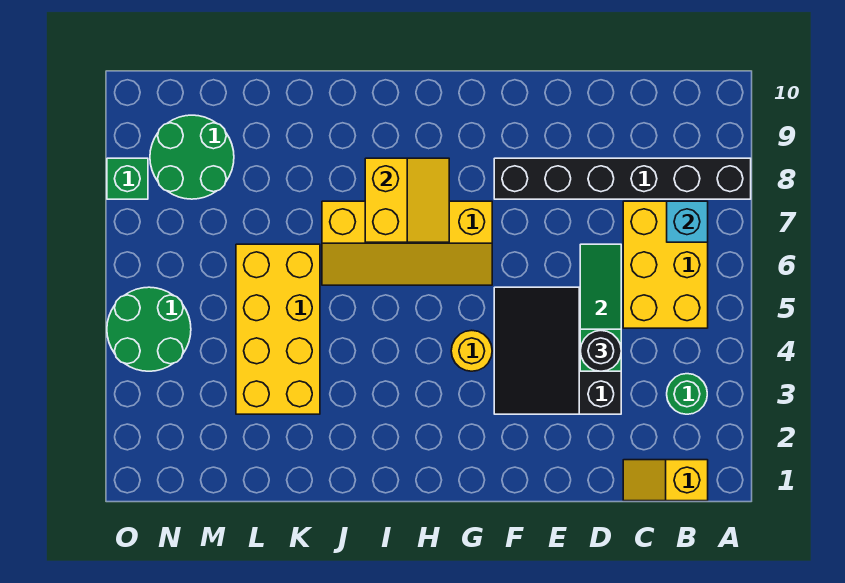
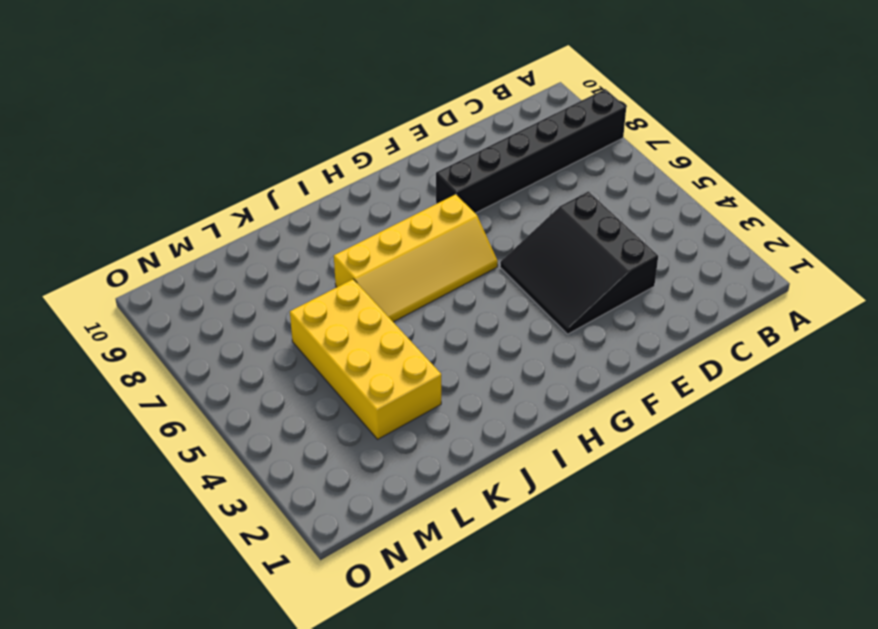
none -> yellow slope B1:C1 level 1 top B
none -> green round brick B3 level 1
none -> yellow brick B5:C7 level 1

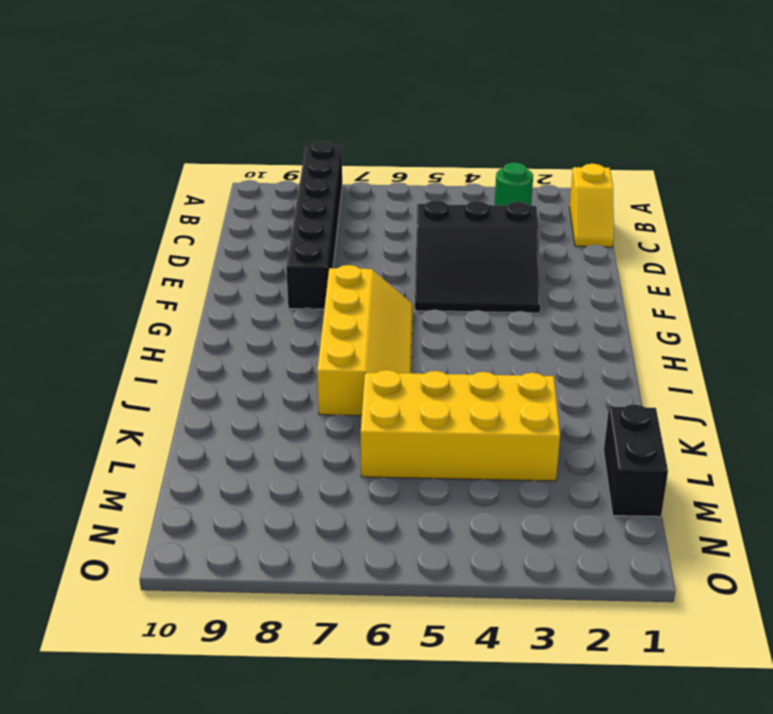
black brick L1:M1 level 1 -> none
none -> yellow brick B5:C7 level 1
none -> yellow round brick G4 level 1
none -> green round brick M8:N9 level 1

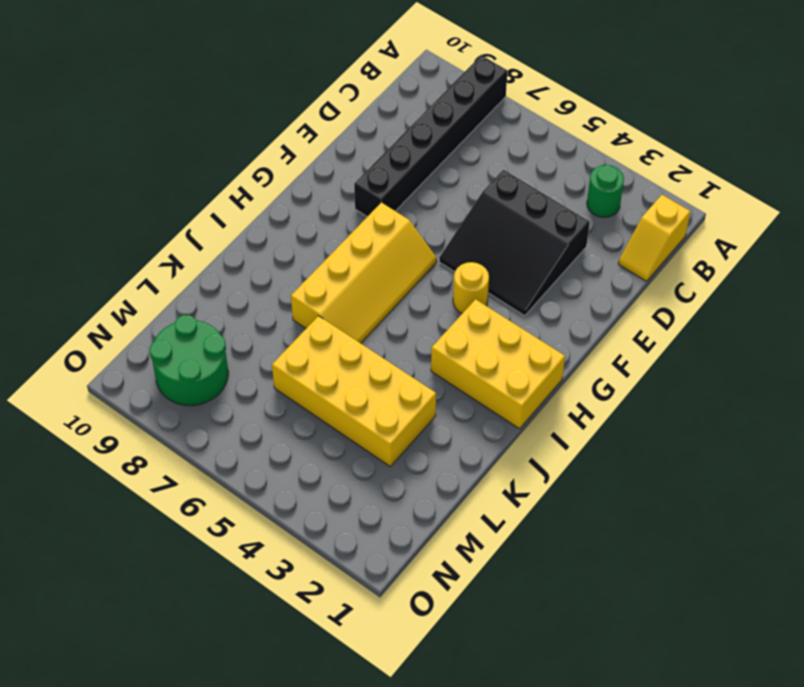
yellow brick H1:I3 level 1 -> yellow brick B5:C7 level 1
none -> green round brick N4:O5 level 1
none -> green brick O8 level 1
none -> cyan brick B7 level 2

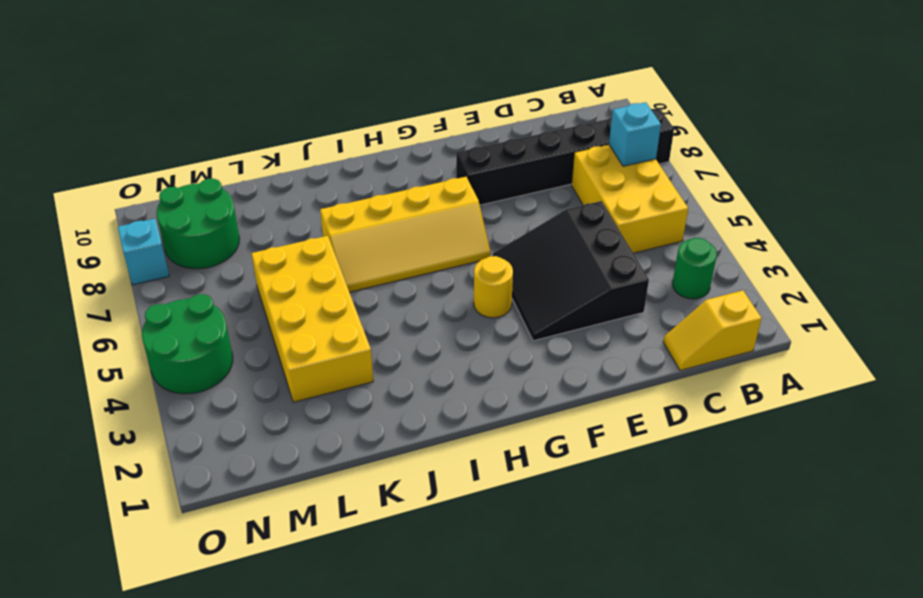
cyan brick O8 level 1 -> green brick O8 level 1
none -> green slope D4:D6 level 2 top 4
none -> yellow slope H7:I8 level 2 top I
none -> black round brick D4 level 3

